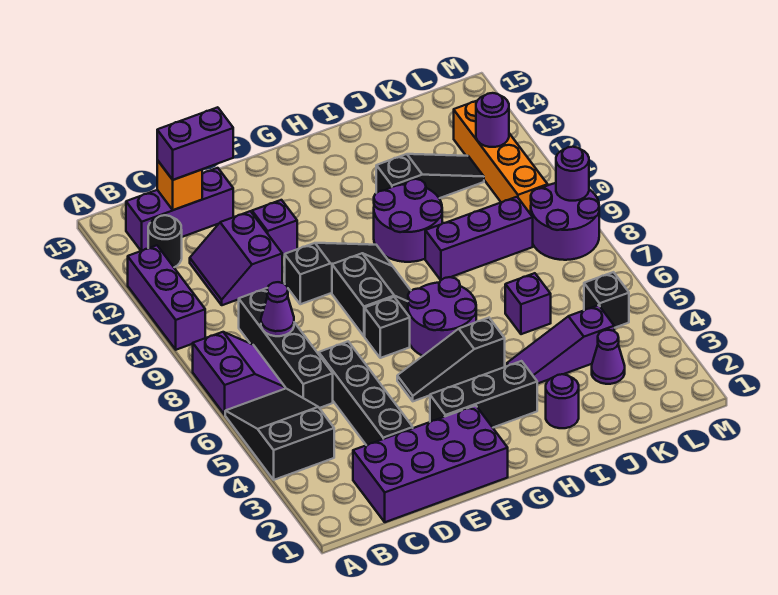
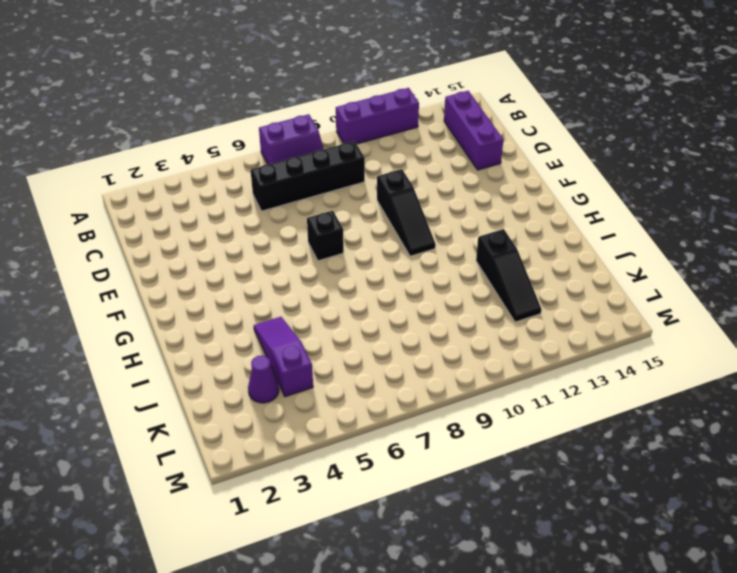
none -> black slope A4:B6 level 1 top 4
none -> black round brick B13 level 1
none -> purple brick C1:F2 level 1
none -> purple slope C11:D12 level 1 top D

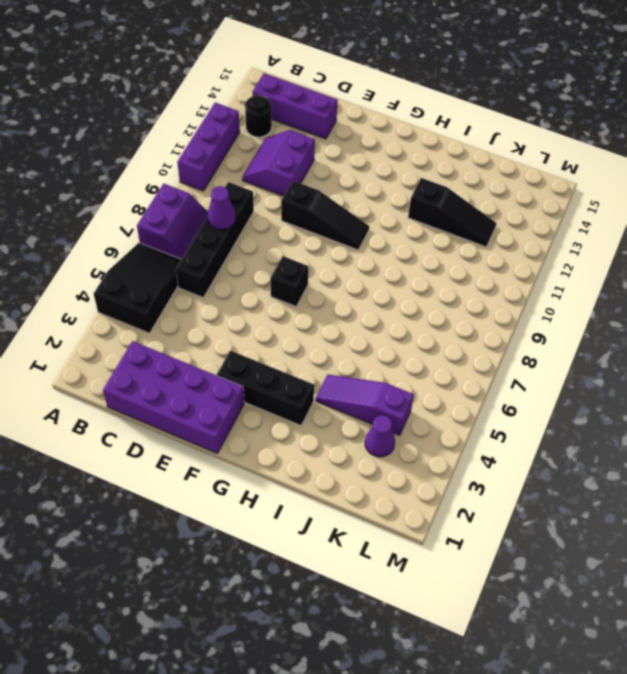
none -> black brick D3:D6 level 1
none -> purple brick E12 level 1
none -> black slope F5:H5 level 1 top H
none -> black slope F8:G9 level 1 top F

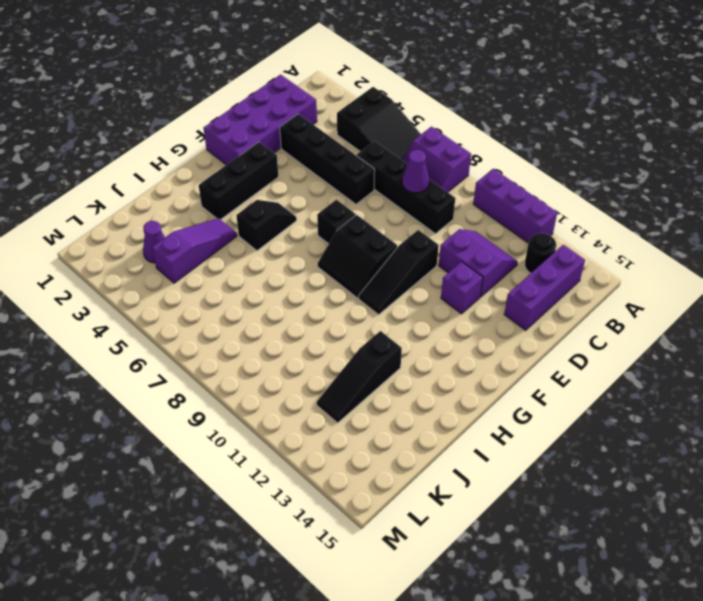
black slope G5:H5 level 1 top H -> black slope F5:H5 level 1 top H
none -> purple round brick G6:H7 level 1
none -> purple round brick H10:I11 level 1
none -> purple round brick I2 level 1
none -> purple brick I9:K9 level 1

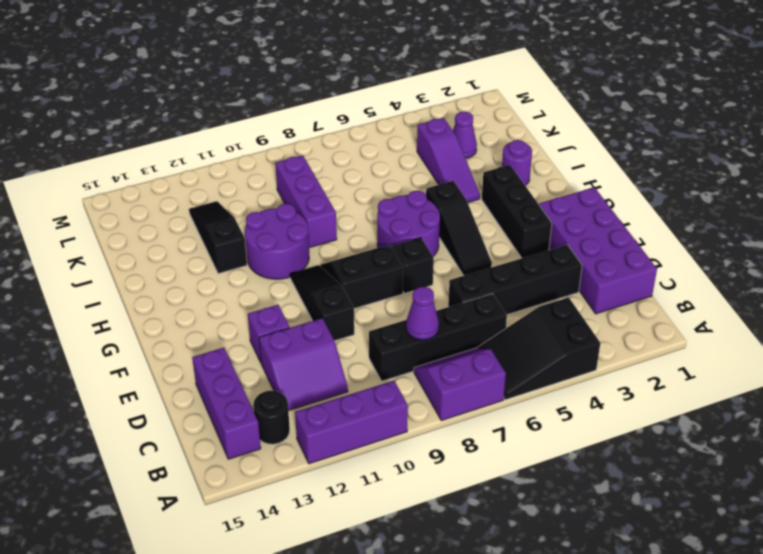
none -> purple brick J6 level 1
none -> black brick L5 level 1
none -> purple round brick L8:M9 level 1
none -> orange brick L10:L13 level 1

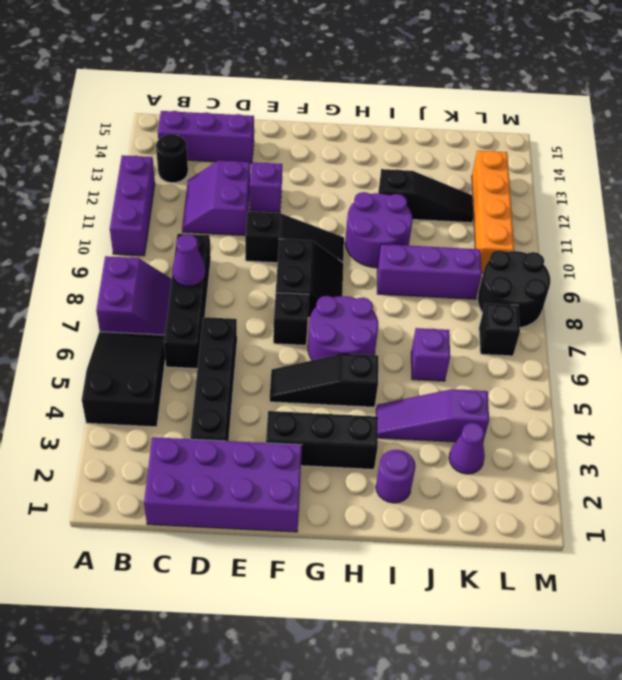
black brick L7 level 1 -> black brick L5 level 1
black round brick L8:M9 level 1 -> purple round brick L8:M9 level 1
none -> orange brick C14 level 2
none -> purple round brick L12 level 2
none -> purple round brick M9 level 2
none -> purple brick C14:D14 level 3

